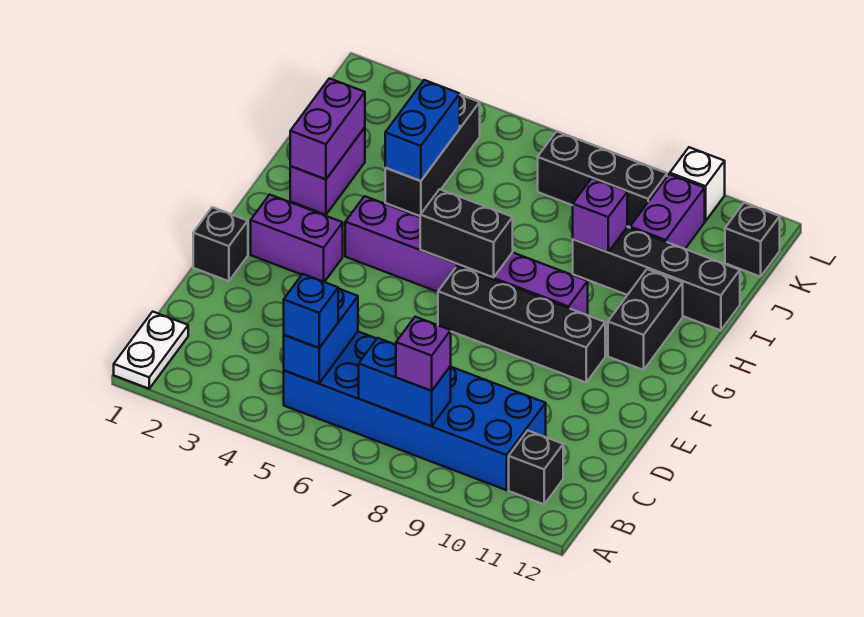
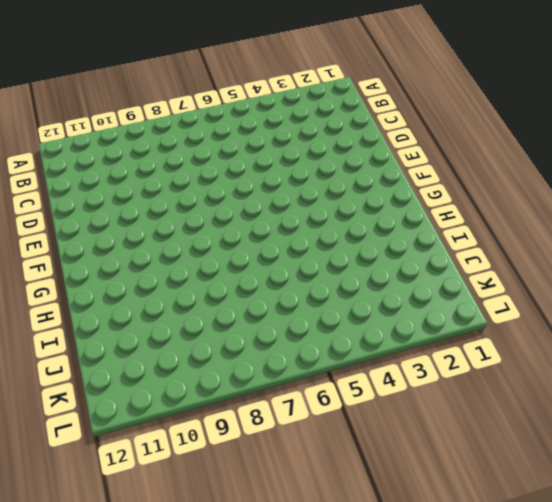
none -> white plate A1:B1 level 1
none -> blue brick B5:C10 level 1
none -> black brick B11 level 1

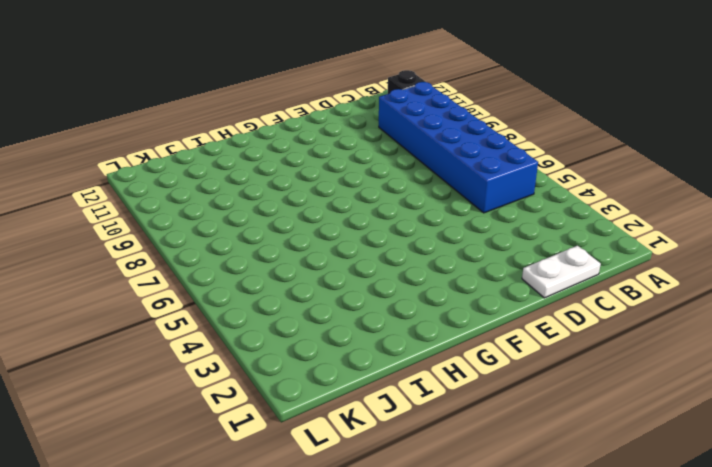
white plate C1:D1 level 1 -> white plate A1:B1 level 1
none -> black brick E1 level 1
none -> purple brick F2:F3 level 1
none -> black brick F7:F10 level 1

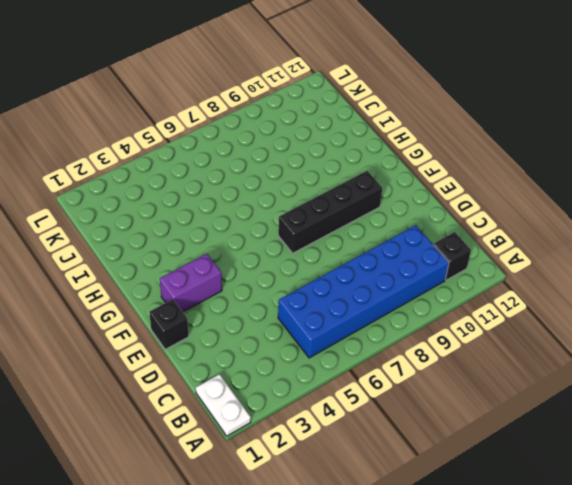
none -> purple brick G4:G9 level 1
none -> black brick G11:H11 level 1
none -> purple brick H2:I2 level 1

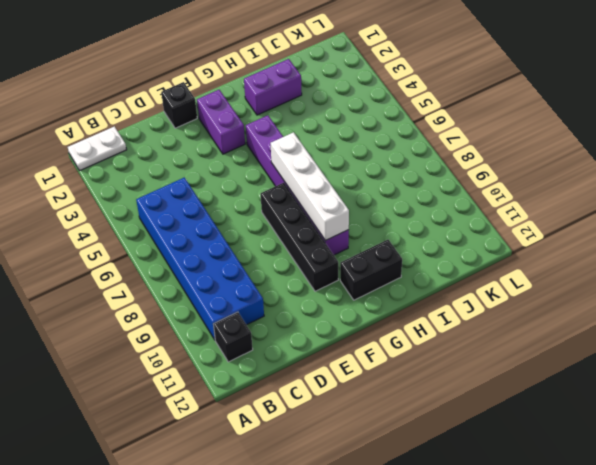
white brick G6:G9 level 2 -> black brick G6:G7 level 2
none -> black brick I4:K4 level 1
none -> black brick I9:I12 level 1
none -> purple brick J10:K10 level 1

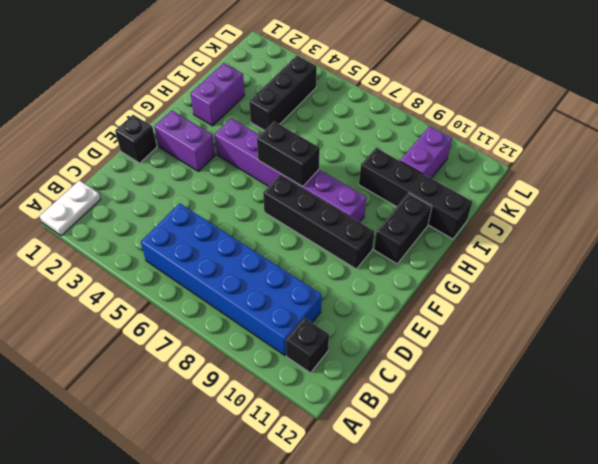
none -> black brick K7:K9 level 1
none -> black brick K12 level 1
none -> white brick L10 level 1

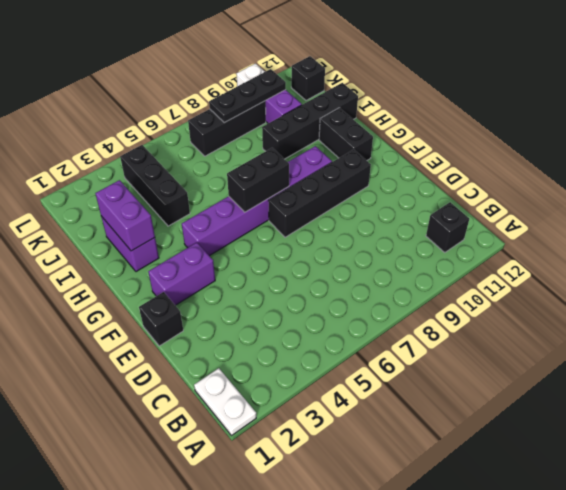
black plate K8:K10 level 2 -> none
none -> blue brick B5:C10 level 1
none -> blue brick B5:C5 level 2
none -> blue brick B7:B8 level 2

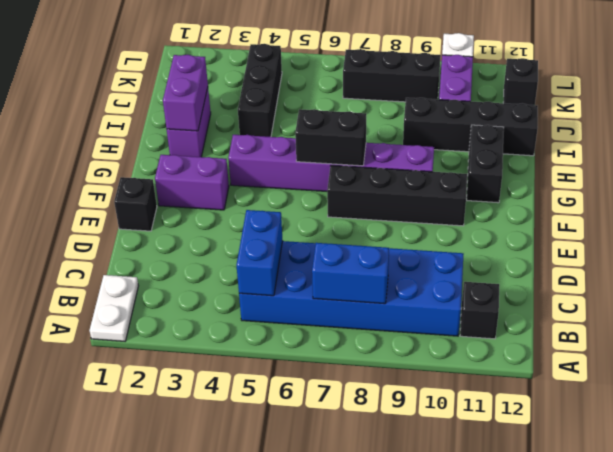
none -> blue brick I4:J4 level 2
none -> purple brick I9 level 2
none -> blue brick B5 level 3

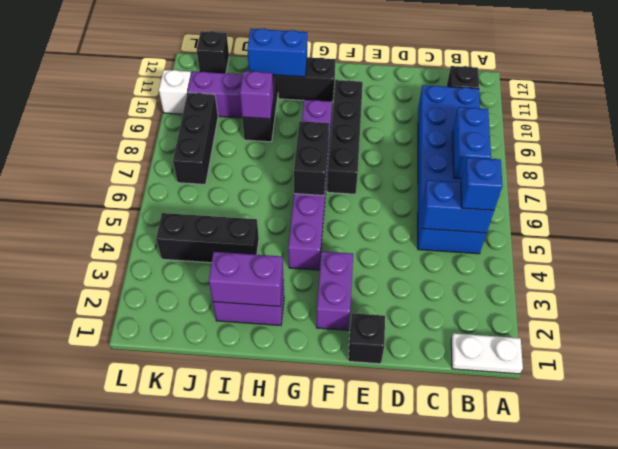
blue brick H11:I11 level 2 -> blue brick I4:J4 level 2
none -> purple brick B8 level 3

